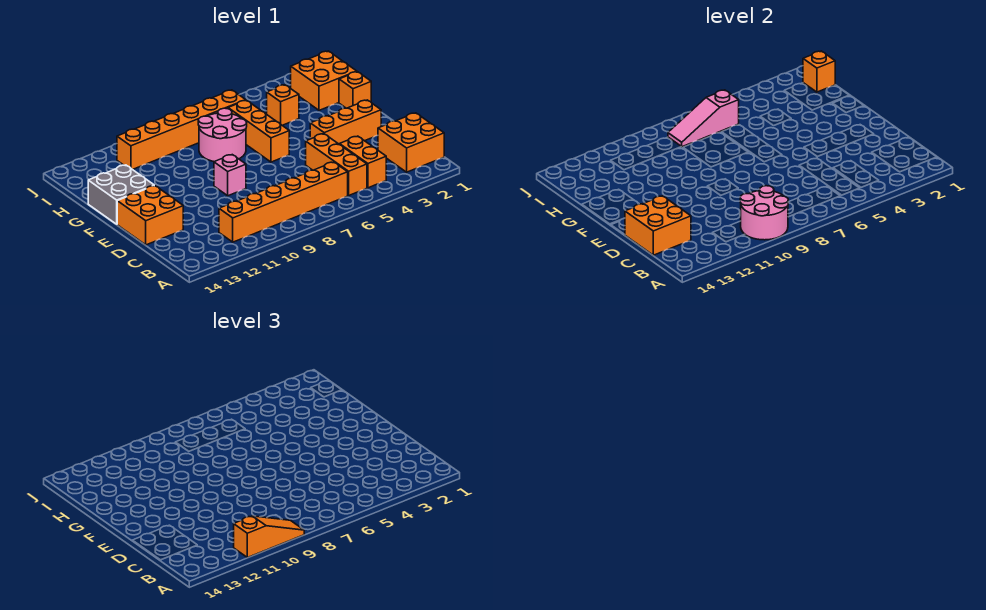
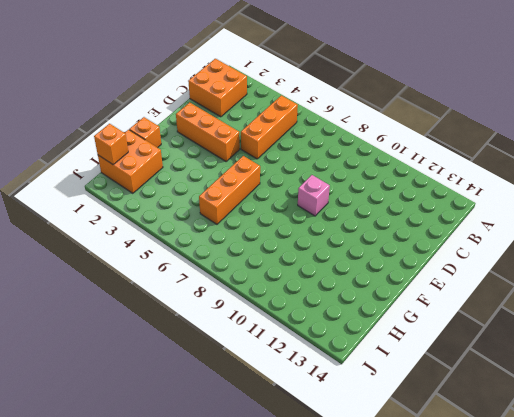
none -> orange brick B4:C4 level 1
none -> orange brick B6:B11 level 1
none -> orange brick D13:E14 level 1

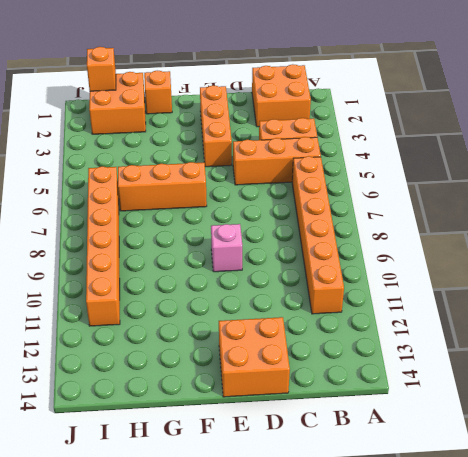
none -> grey brick F13:G14 level 1
none -> pink round brick G7:H8 level 1
none -> orange brick H4 level 1

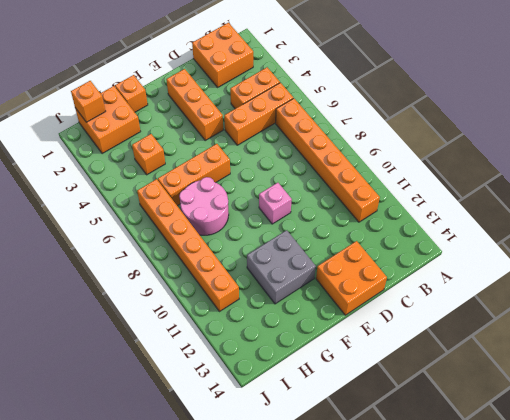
grey brick F11:G12 level 1 -> grey brick F13:G14 level 1
none -> pink round brick A9:B10 level 2
none -> orange brick C13:D14 level 2
none -> pink slope I6:I8 level 2 top 6

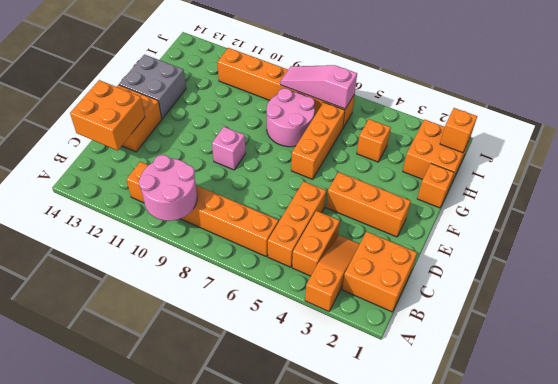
orange slope A3:C3 level 1 top A -> orange slope A9:A11 level 3 top 11

